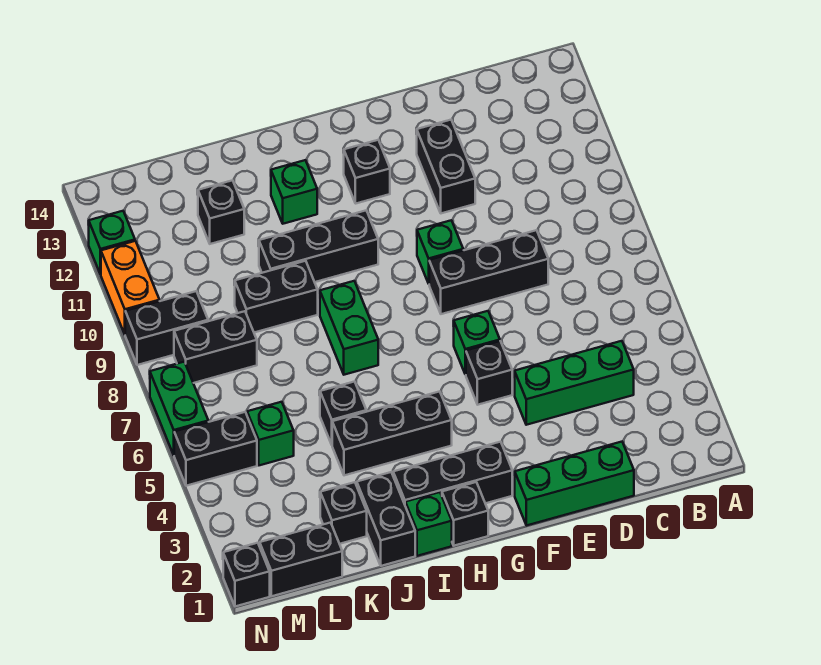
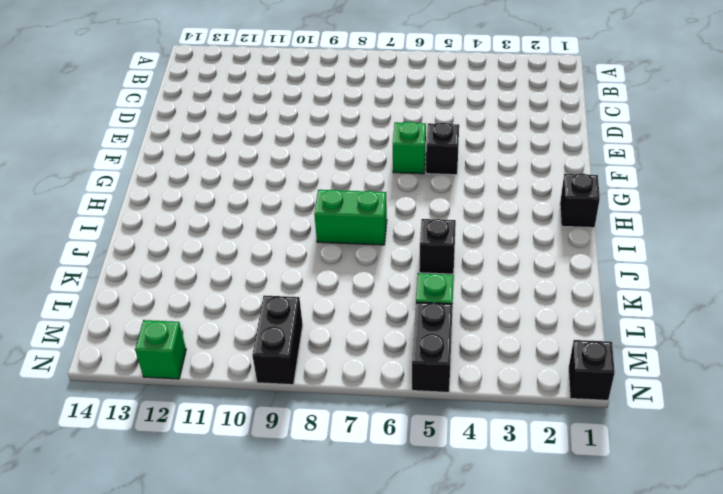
none -> green brick C4:E4 level 1
none -> green brick D1:F1 level 1
none -> black brick D8:F8 level 1

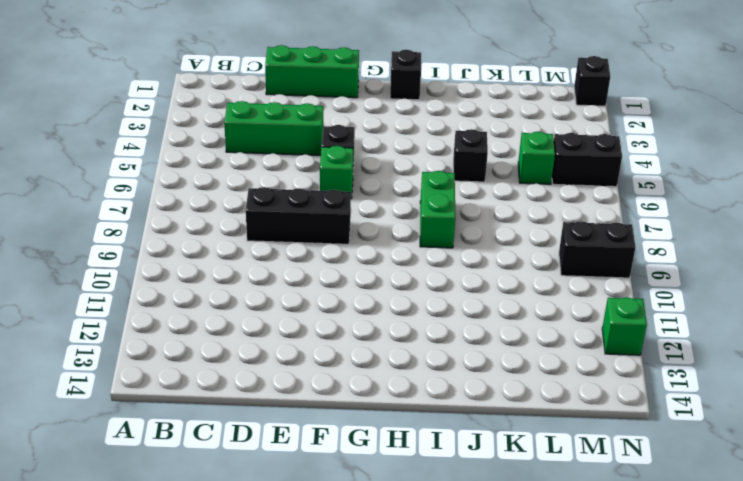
none -> black brick E11:E12 level 1
none -> green brick F9 level 1
none -> black brick G2:I2 level 1

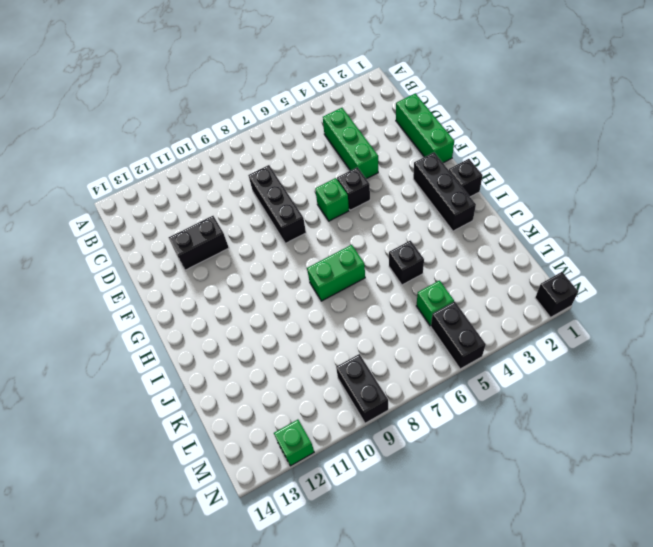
none -> green brick F9 level 1
none -> black brick G12 level 1
none -> black brick H4:J4 level 1

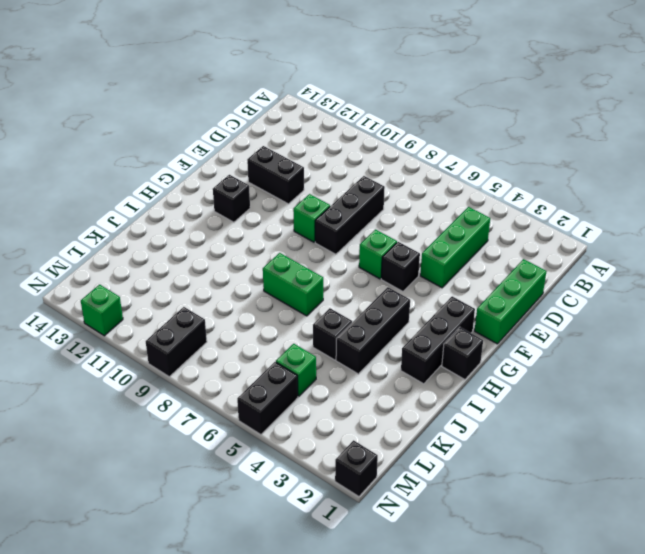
none -> black brick H10:J10 level 1
none -> green brick I1 level 1
none -> green brick I12 level 1

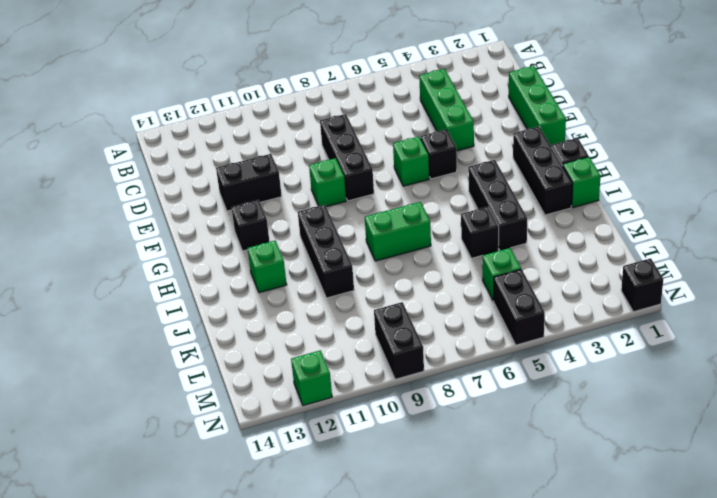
none -> black brick J1:J2 level 1
none -> black brick J9:K9 level 1
none -> black brick K2 level 1

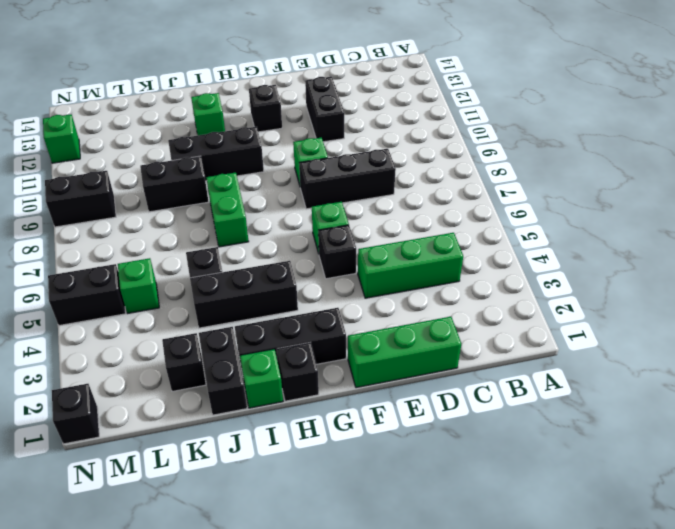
none -> black brick K12 level 1
none -> black brick L1:M1 level 1
none -> black brick L8:M8 level 1

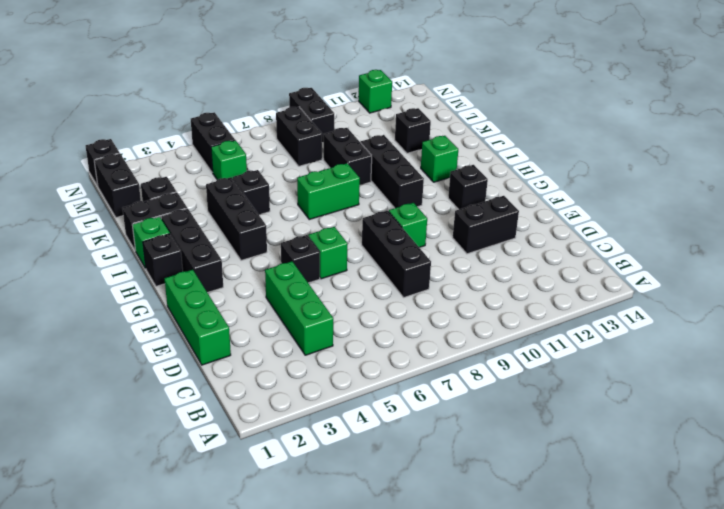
none -> green brick N6:N7 level 1
none -> orange brick N10:N11 level 1

